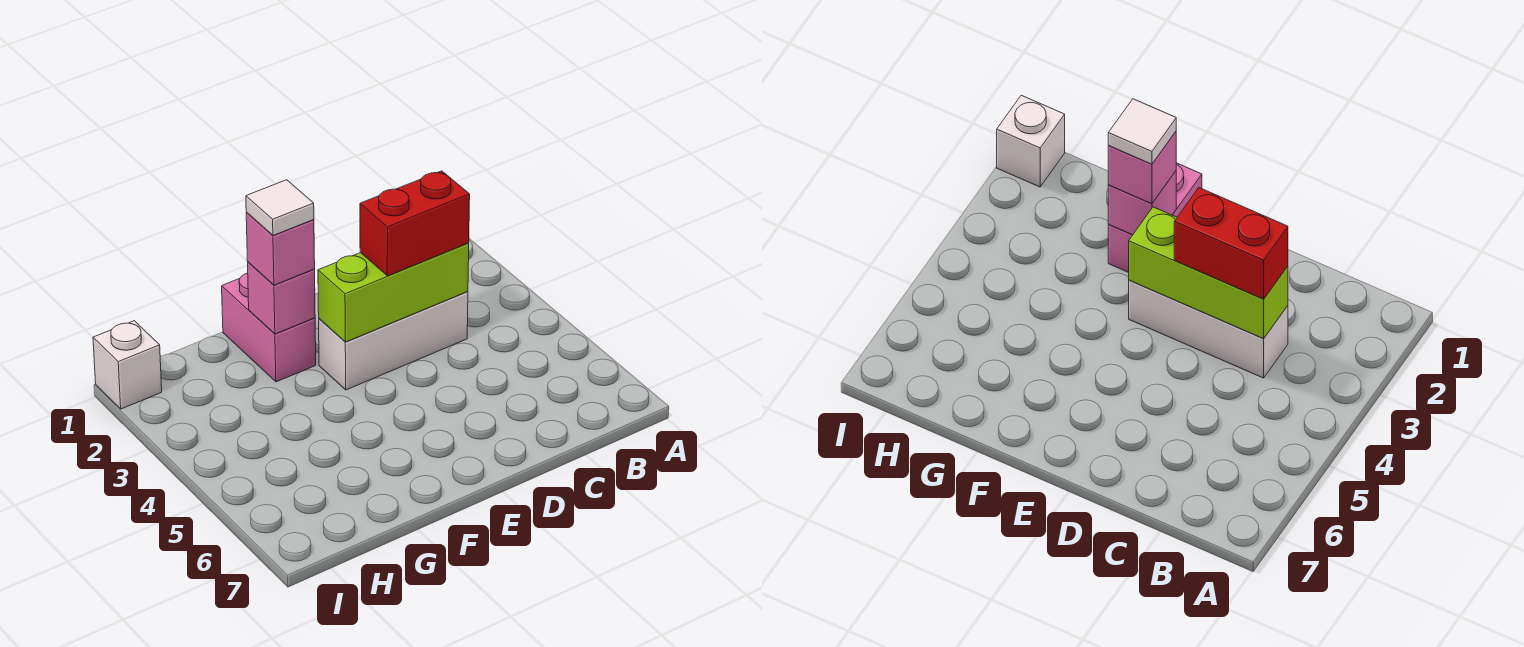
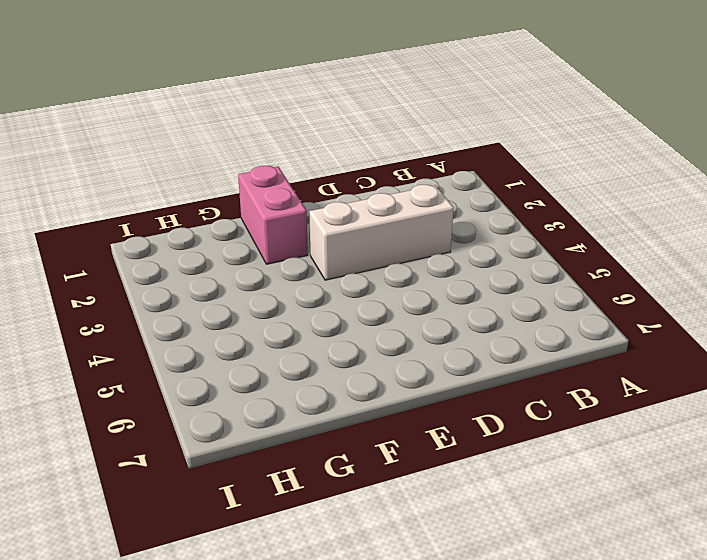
none -> white brick I1 level 1
none -> lime brick C3:E3 level 2

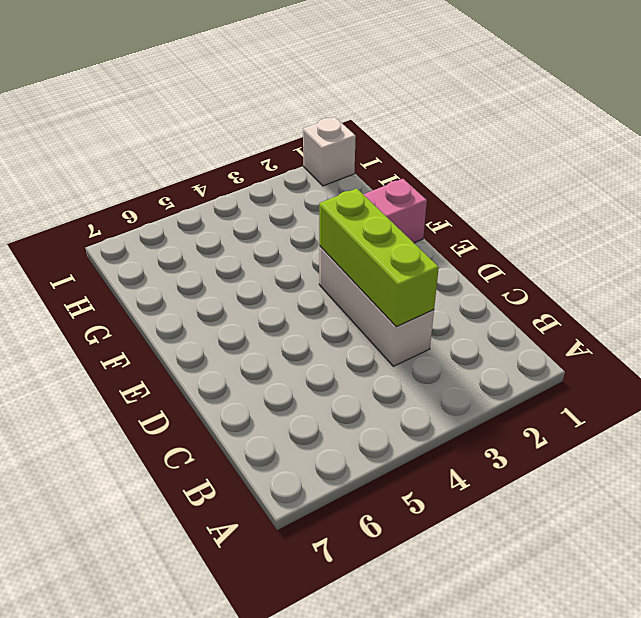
none -> pink brick F2 level 2
none -> red brick C3:D3 level 3

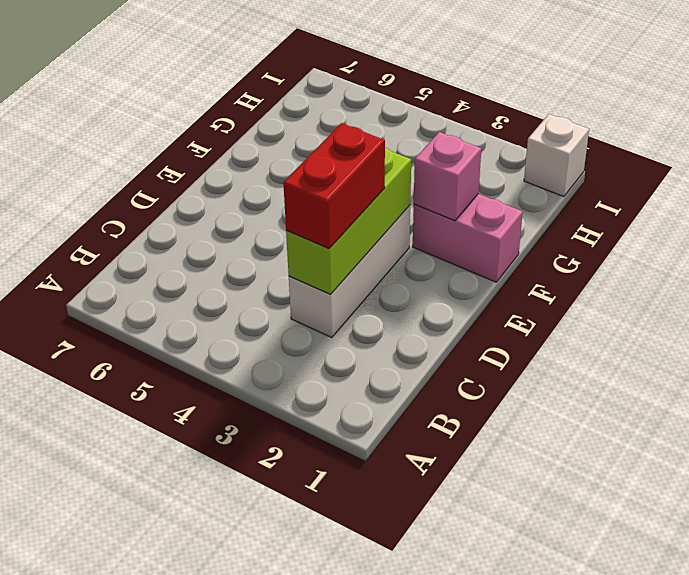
none -> pink brick F2 level 3
none -> white tile F2 level 4

